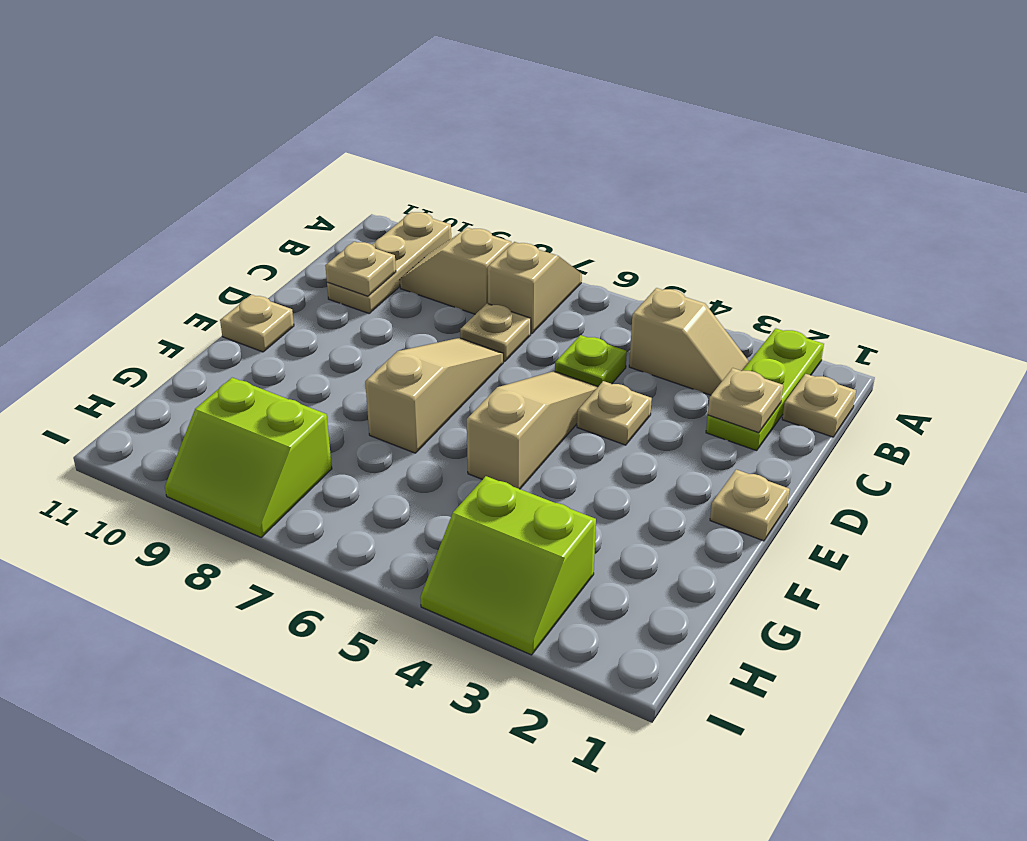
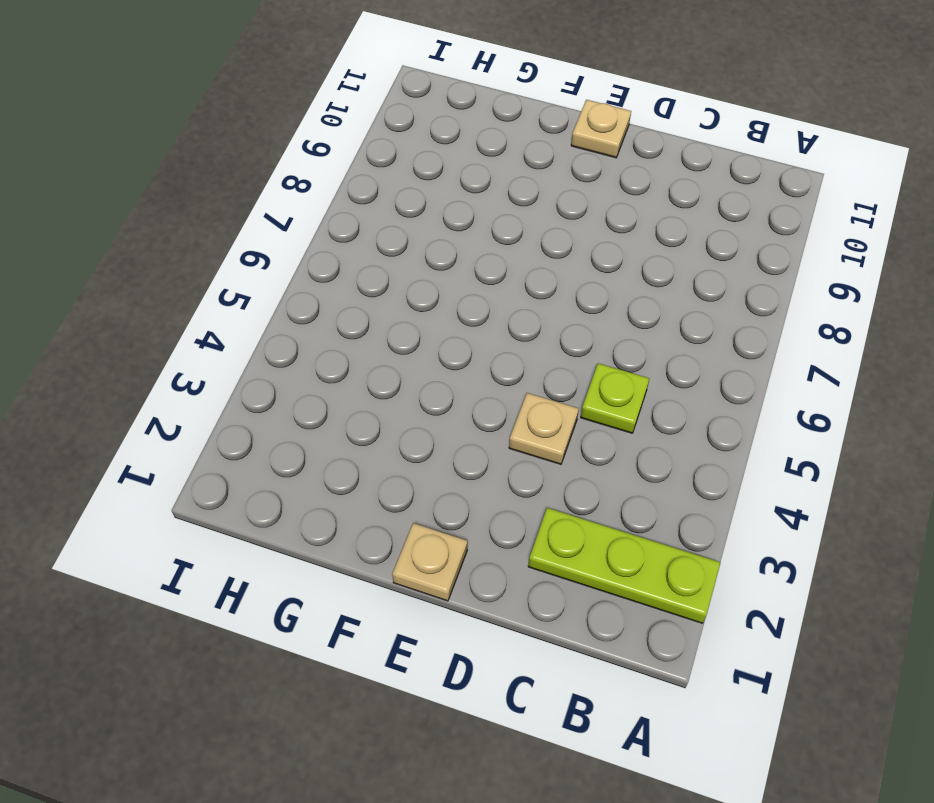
none -> tan slope A7:B7 level 1 top B
none -> tan plate A10:C10 level 1
none -> tan plate B1 level 1

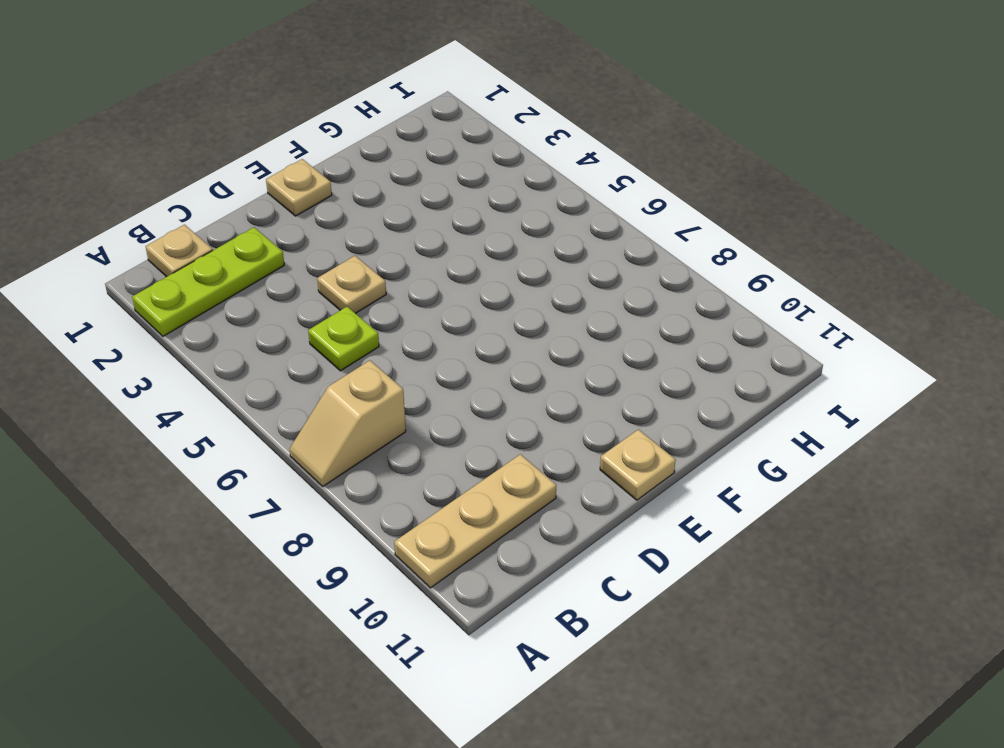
none -> tan slope B3:B4 level 1 top 4
none -> tan slope B8:B9 level 1 top 8
none -> tan plate C7 level 1

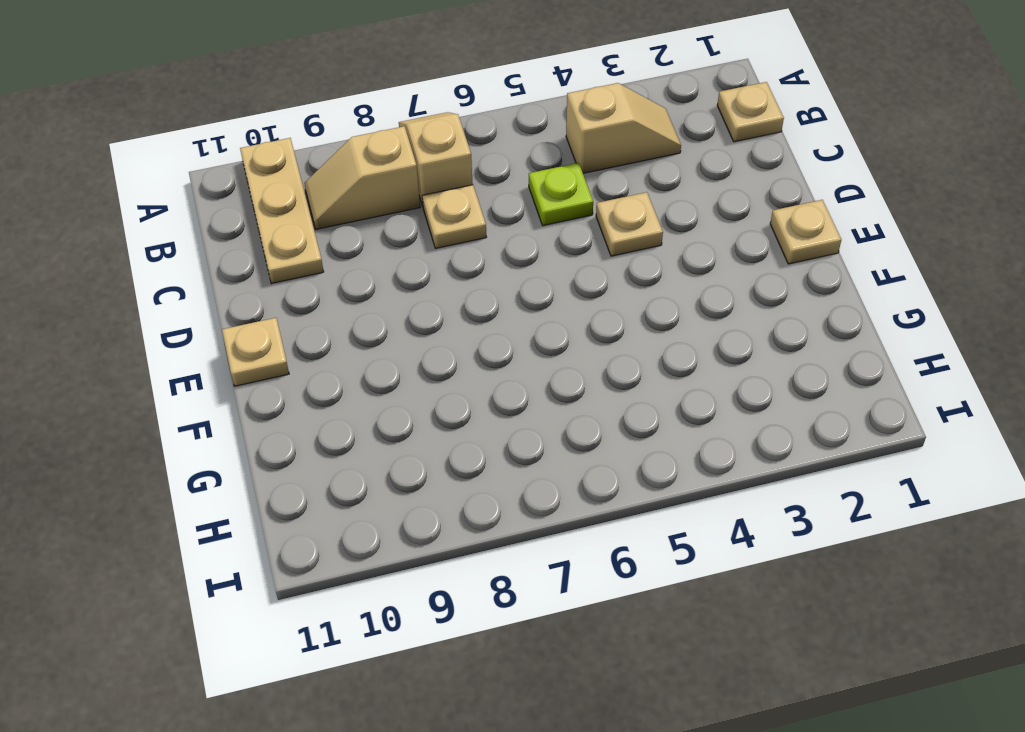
none -> lime plate A2:C2 level 1
none -> tan slope D5:F5 level 1 top F
none -> tan slope D7:F7 level 1 top F

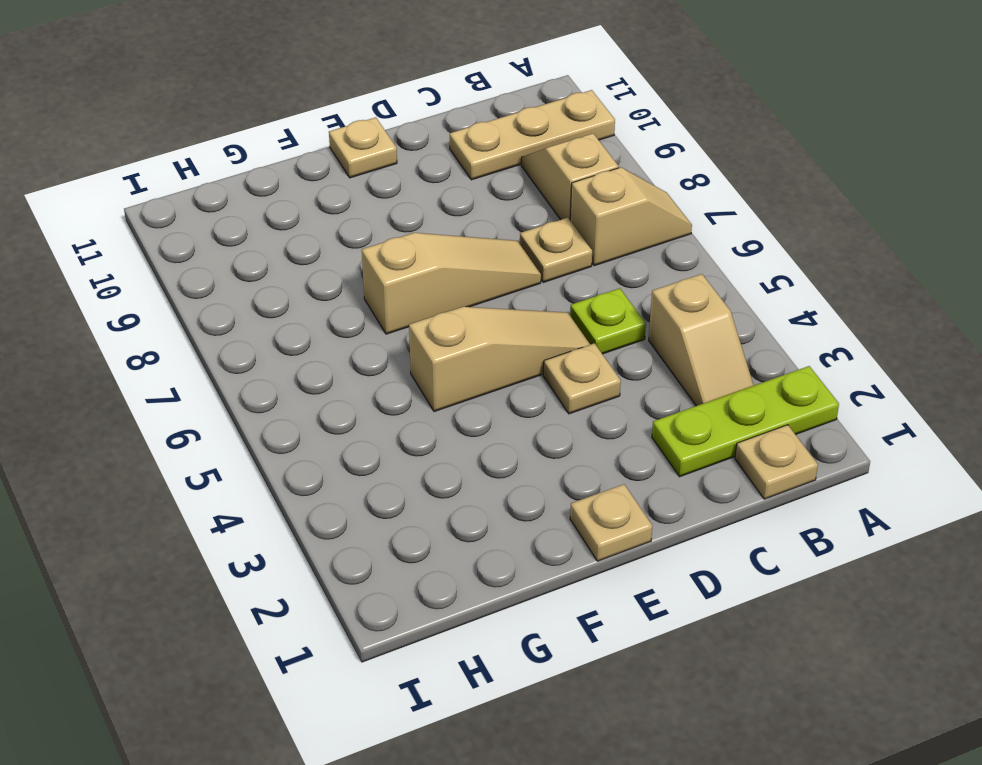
none -> lime slope H3:I4 level 1 top H
none -> lime slope H8:I9 level 1 top H
none -> tan plate C2 level 2

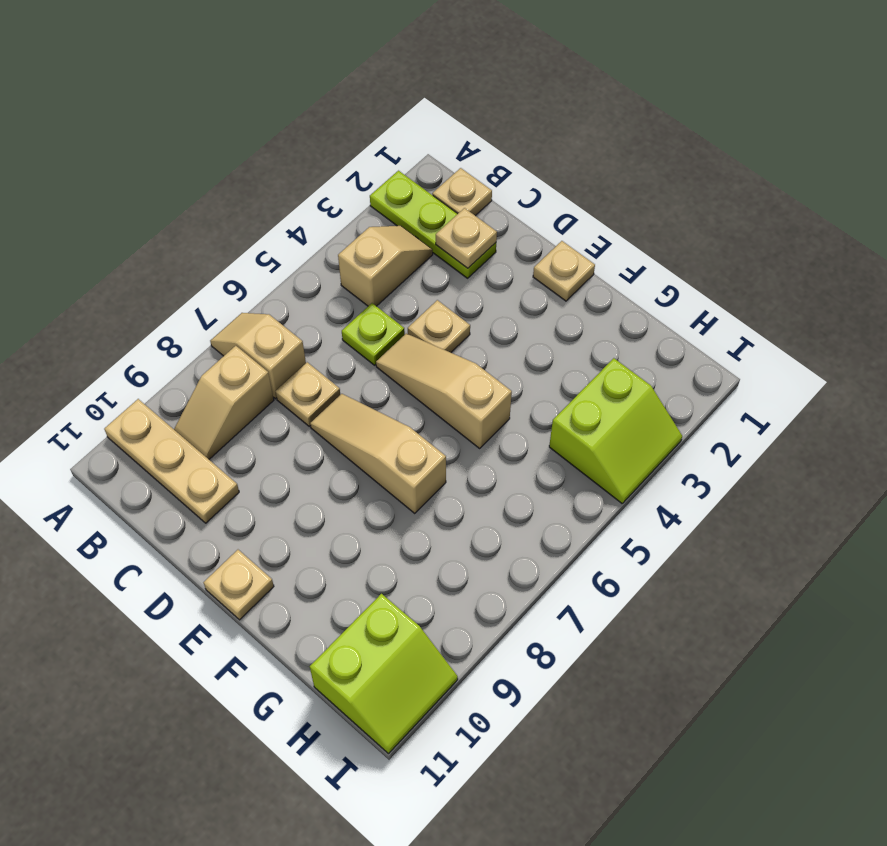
lime slope H10:I11 level 1 top H -> lime slope H8:I9 level 1 top H
none -> tan plate C10 level 2

